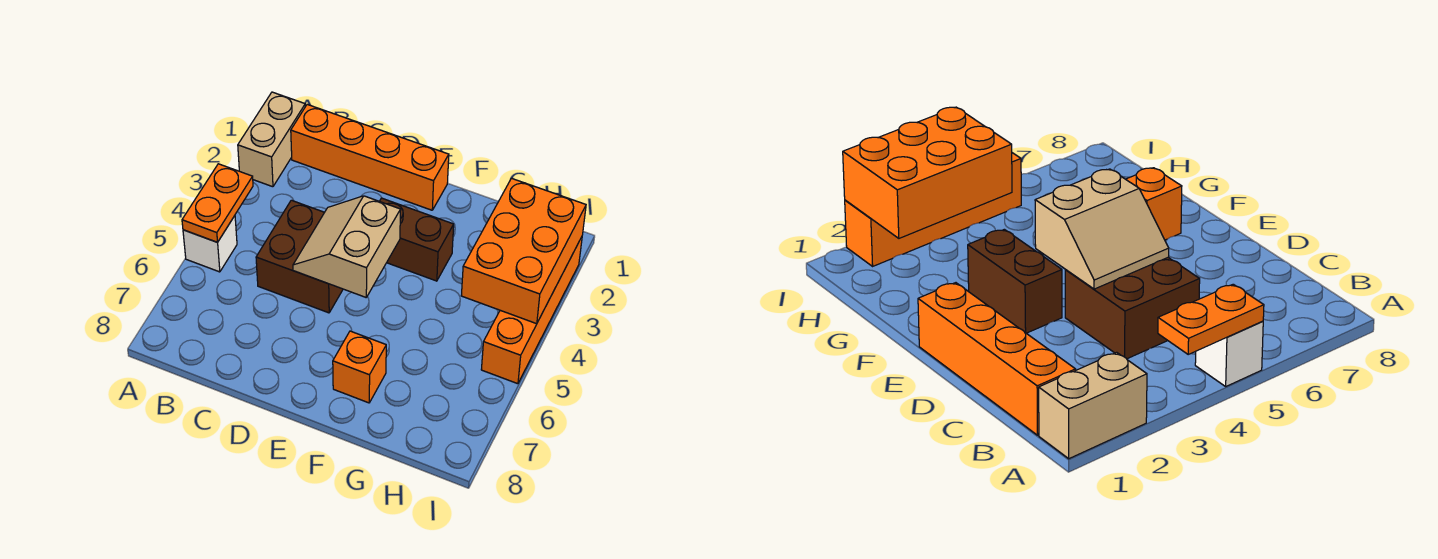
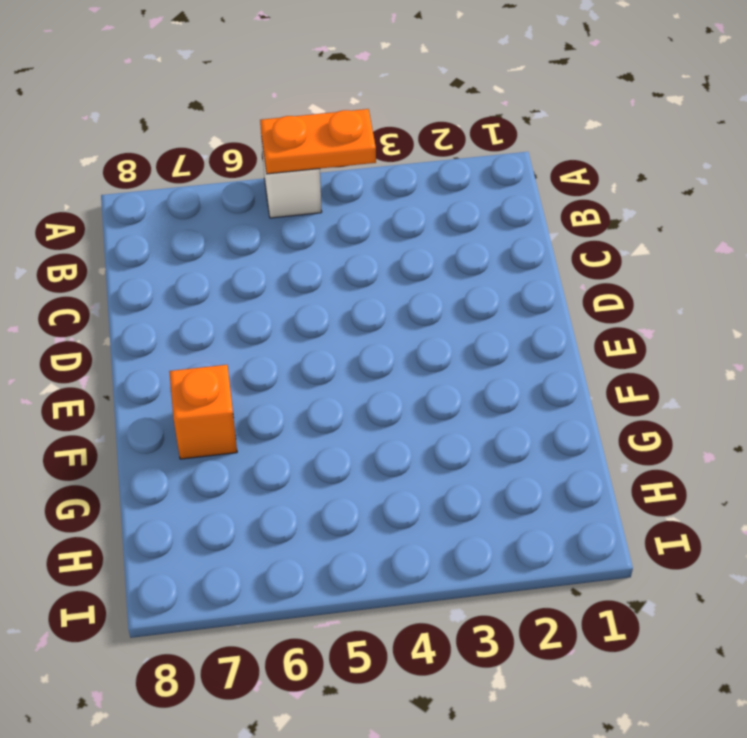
none -> tan brick A1:A2 level 1
none -> orange brick B1:E1 level 1

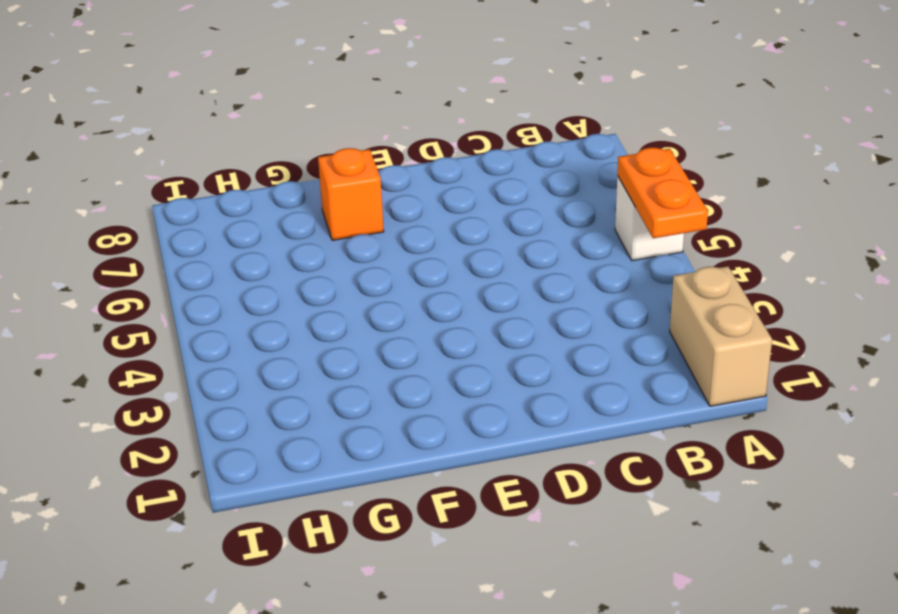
none -> orange brick B1:E1 level 1
none -> brown brick C4:D5 level 1

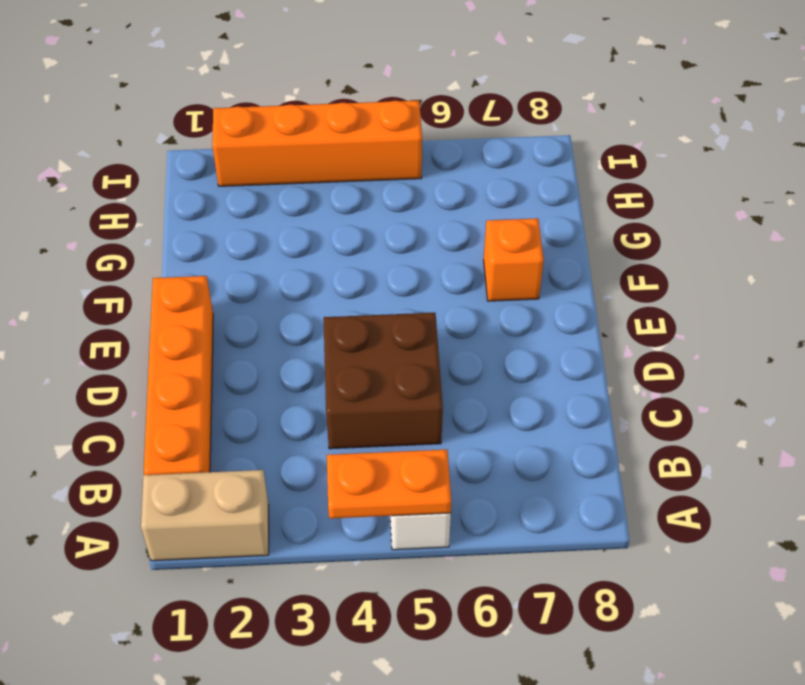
none -> brown brick E3:F3 level 1
none -> tan slope D4:E5 level 2 top E

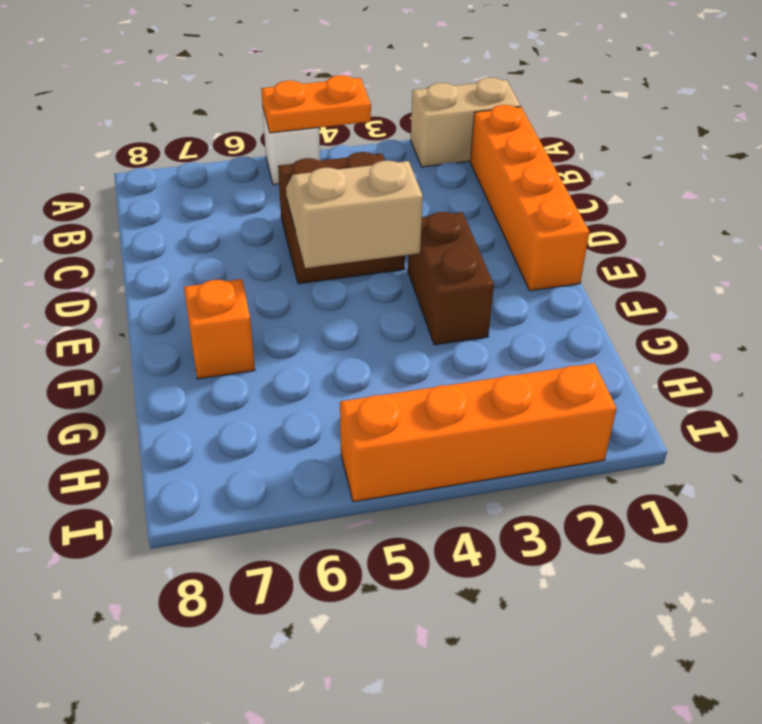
none -> orange brick H2:I4 level 2

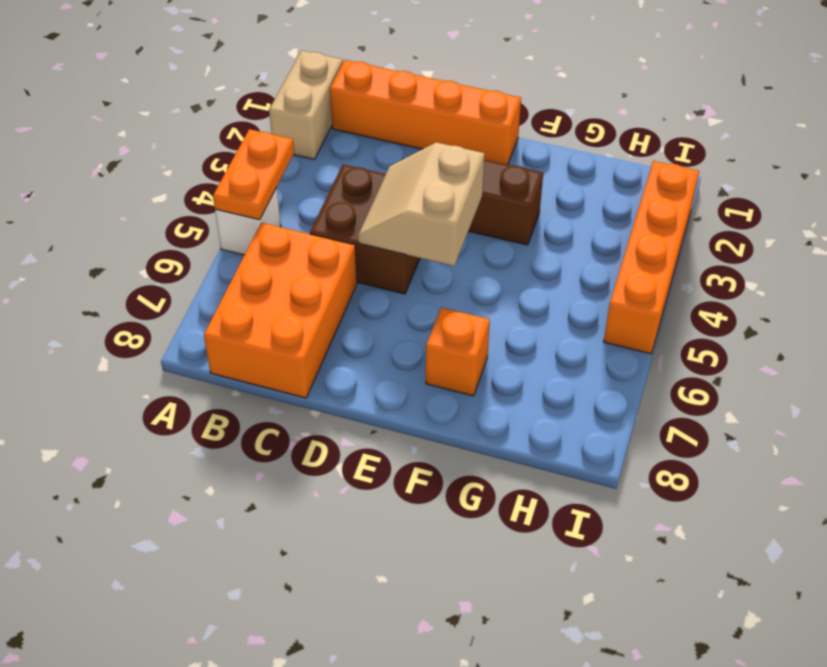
orange brick B6:C8 level 1 -> orange brick H2:I4 level 2

